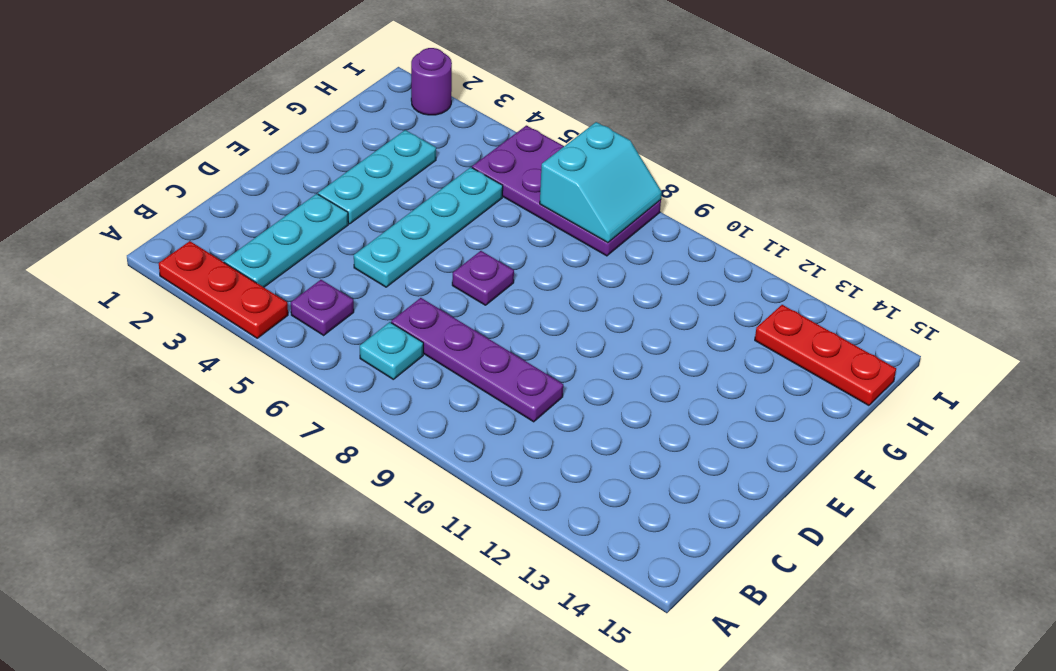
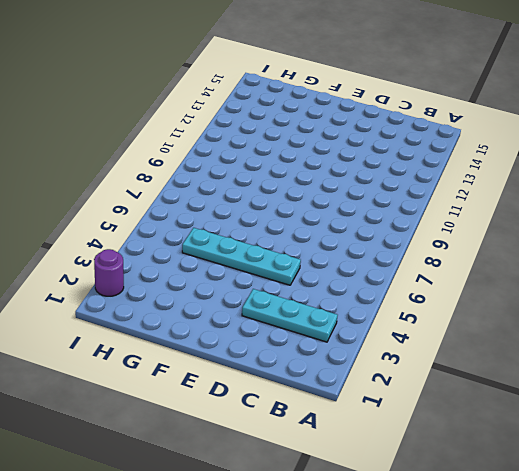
none -> red plate A2:A4 level 1
none -> purple plate B5 level 1
none -> cyan plate B7 level 1

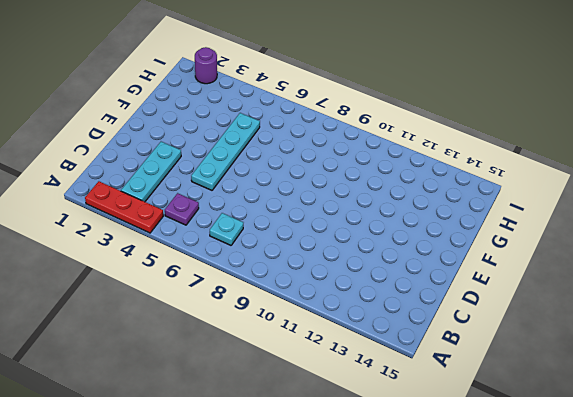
none -> purple plate C7:C10 level 1
none -> cyan plate E3:G3 level 1
none -> purple plate E7 level 1

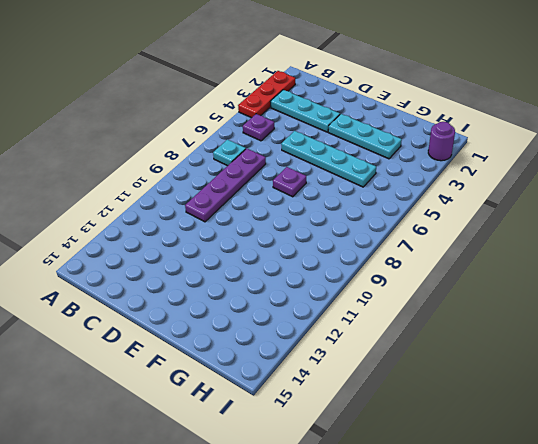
none -> purple plate H5:I8 level 1
none -> red plate H13:H15 level 1
none -> cyan slope H7:I8 level 2 top 7

